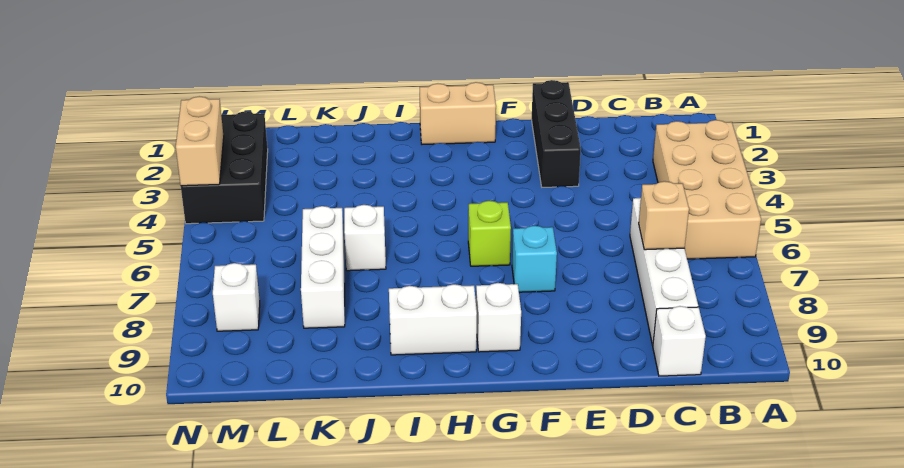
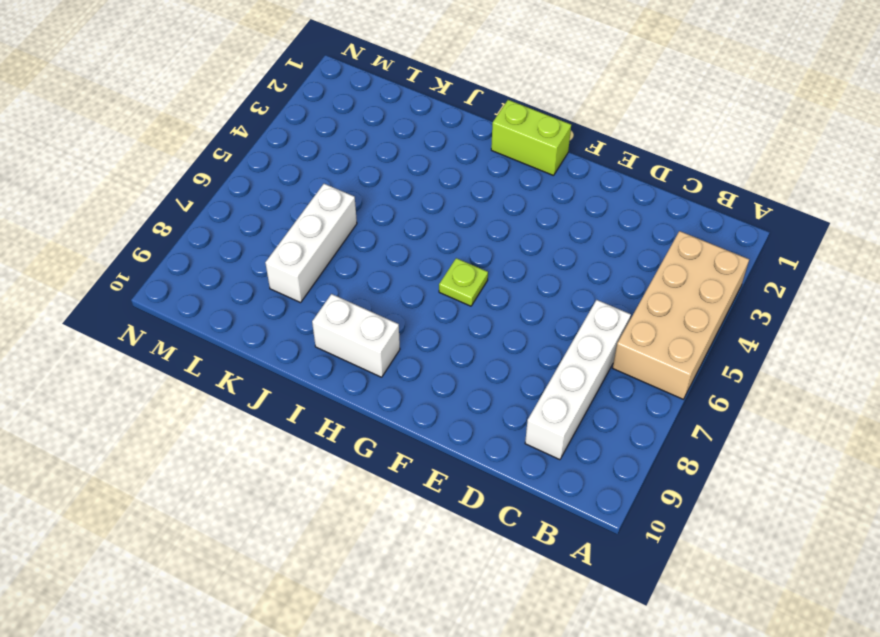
lime brick G1:H1 level 1 -> tan brick G1:H1 level 1
lime plate G6 level 1 -> lime brick G6 level 1
none -> white brick C10 level 1
none -> black brick E1:E3 level 1
none -> cyan brick F7 level 1

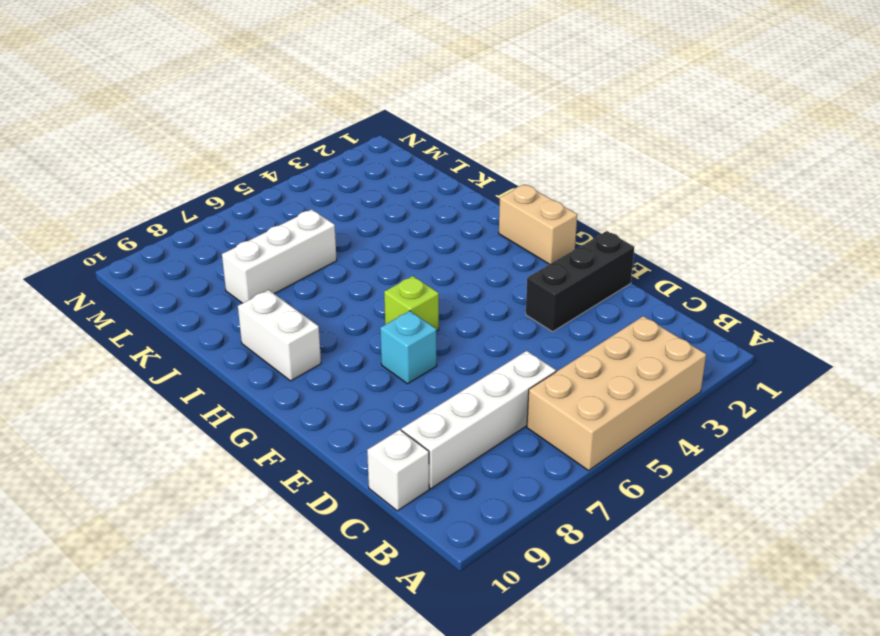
none -> white brick G9 level 1
none -> white brick J6 level 1
none -> black brick M2:N4 level 1

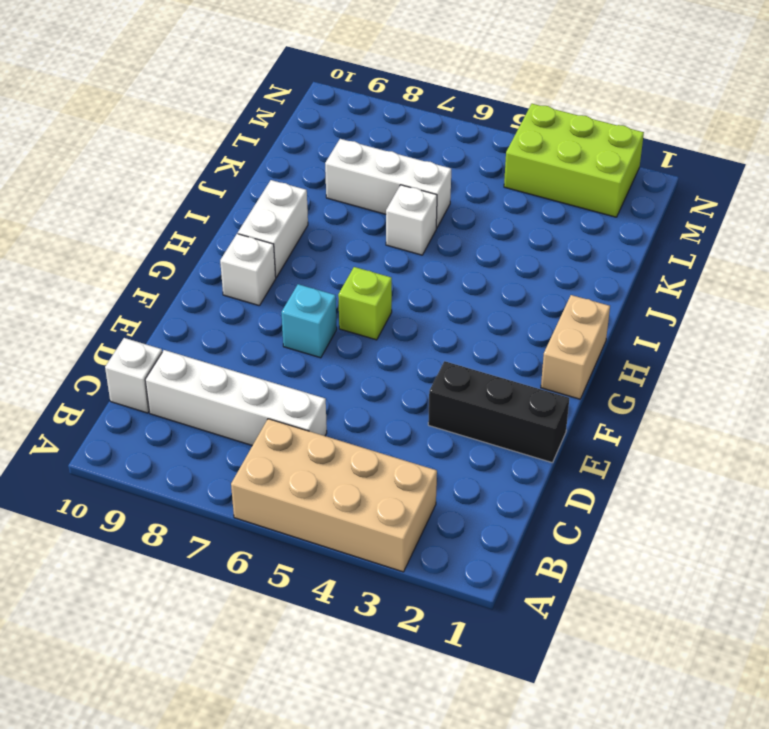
lime brick M2:N4 level 1 -> black brick M2:N4 level 1
none -> white brick M8 level 1
none -> tan brick C7 level 2
none -> tan brick N3:N4 level 2

